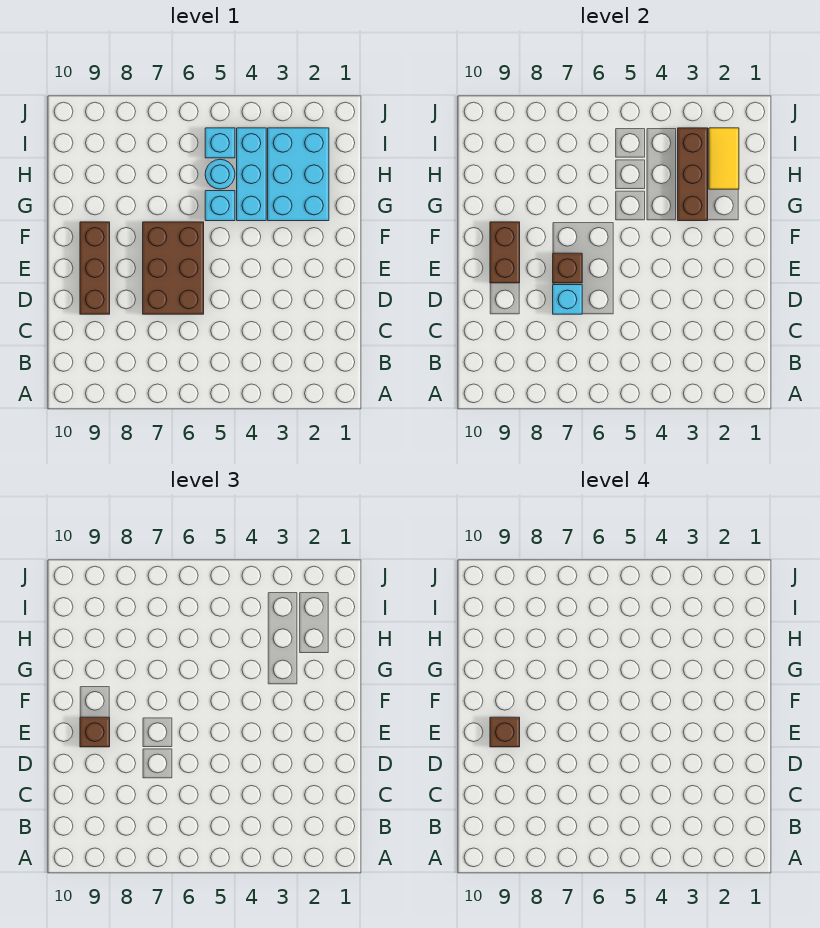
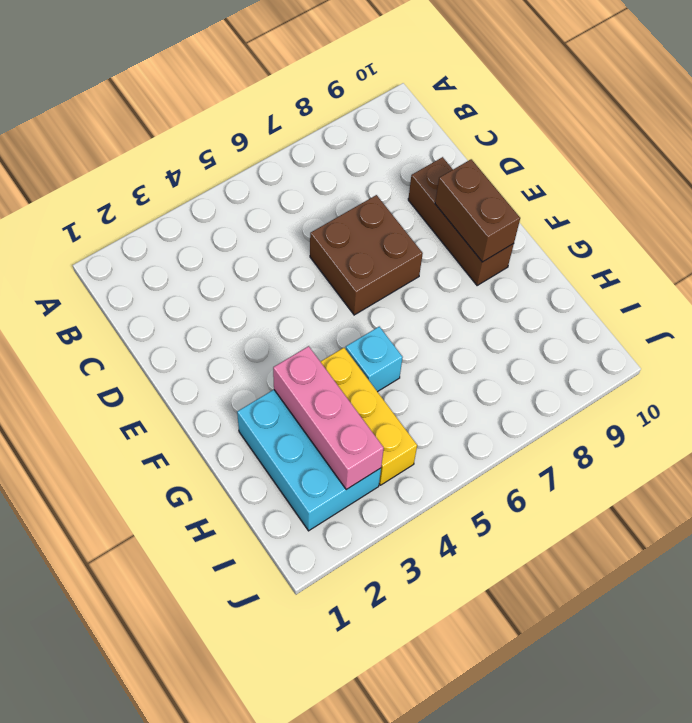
brown brick D6:E7 level 1 -> brown brick D6:F7 level 1
pink brick G3:I3 level 2 -> brown brick G3:I3 level 2
yellow brick G4:I4 level 1 -> cyan brick G4:I4 level 1
none -> cyan round brick H5 level 1
none -> cyan brick I5 level 1
none -> cyan brick D7 level 2

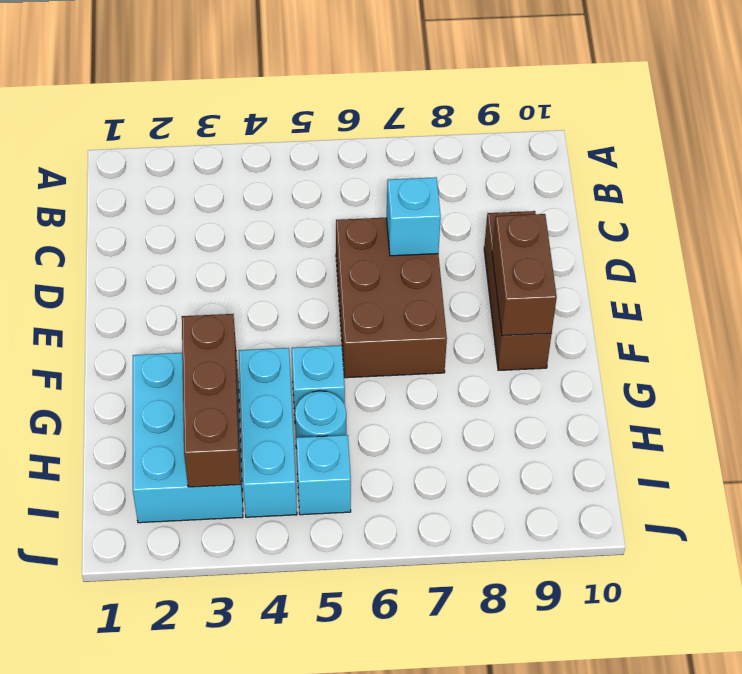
none -> brown brick E7 level 2
none -> yellow tile H2:I2 level 2
none -> brown brick E9 level 3

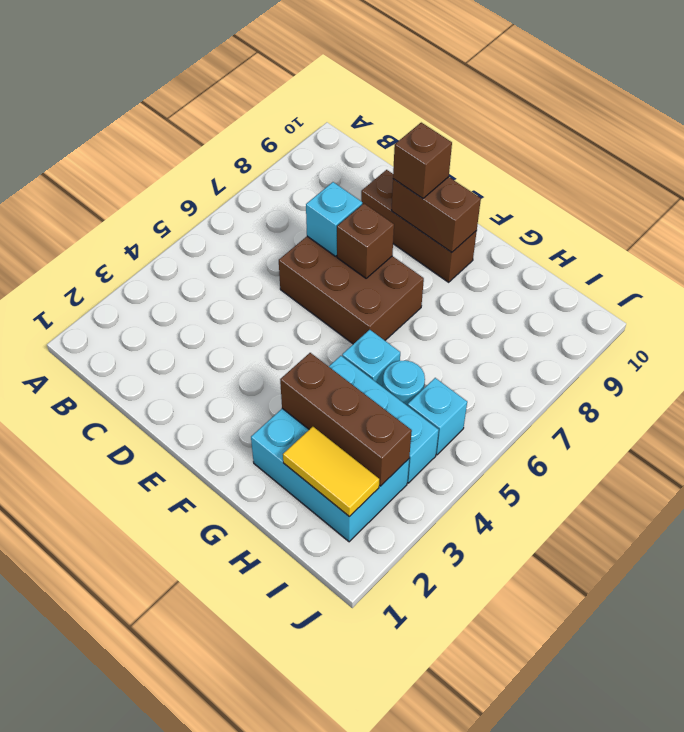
none -> brown brick E9 level 4

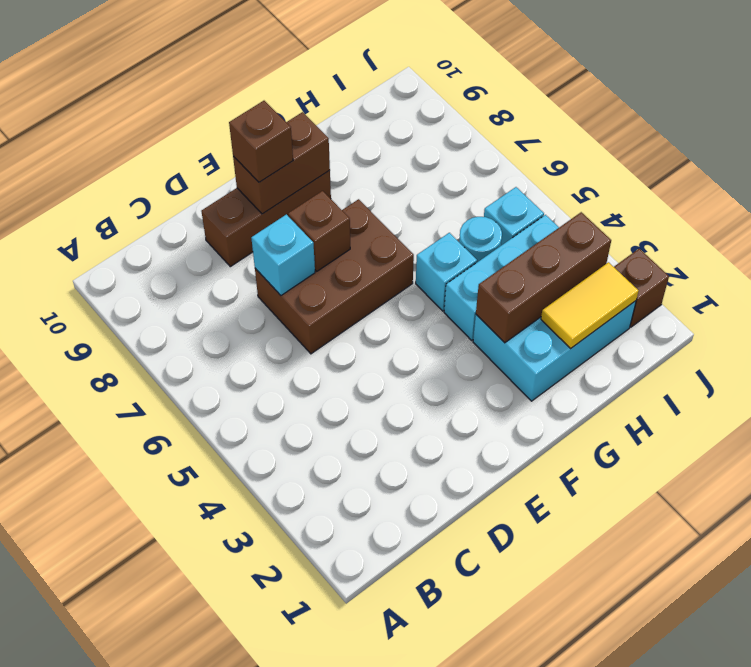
brown brick J2 level 1 -> brown brick E9 level 4

